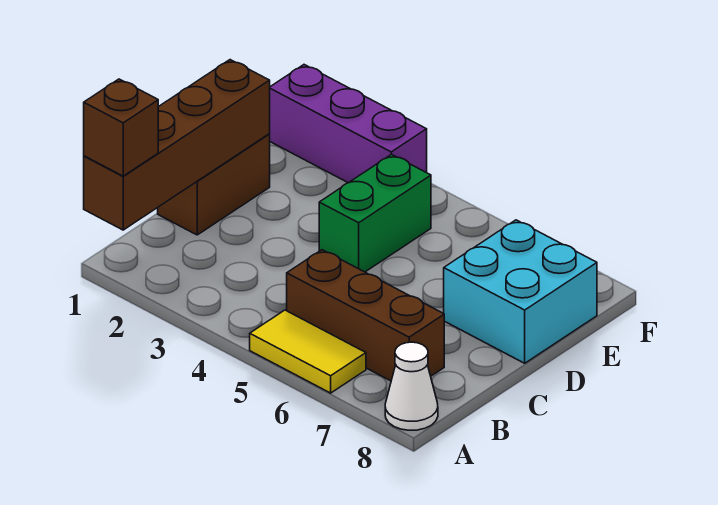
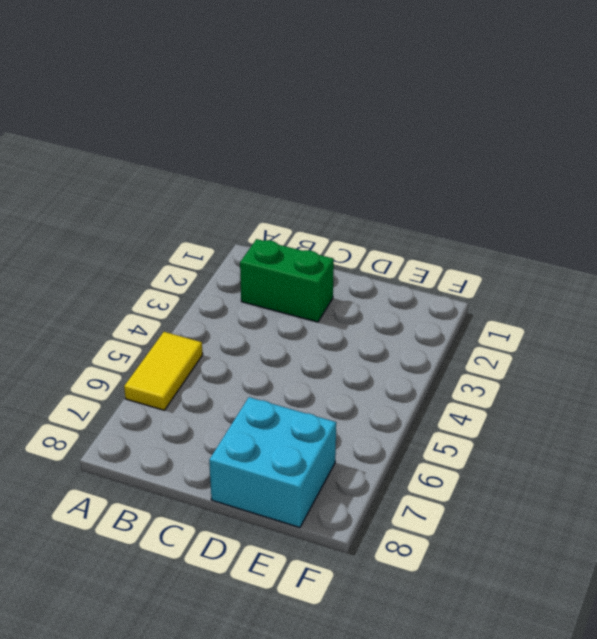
green brick B2:C2 level 1 -> green brick D4:E4 level 1
none -> white cone A8 level 1
none -> brown brick B5:B7 level 1

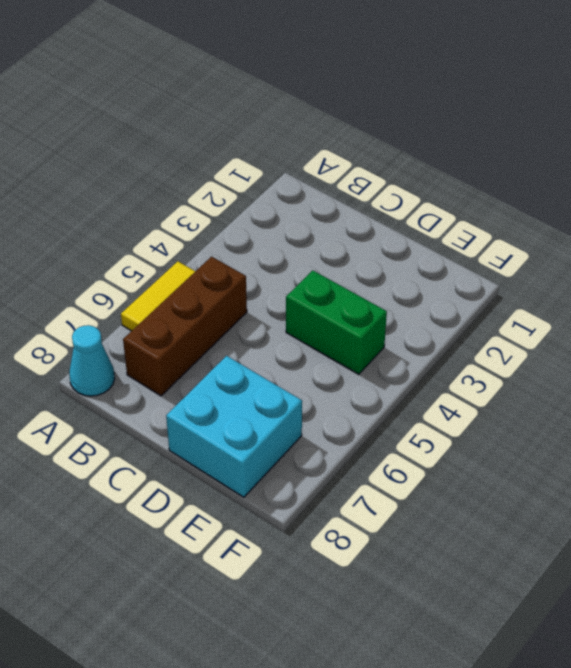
cyan cone A8 level 1 -> white cone A8 level 1
none -> brown brick C1:D1 level 1
none -> purple brick F1:F3 level 1

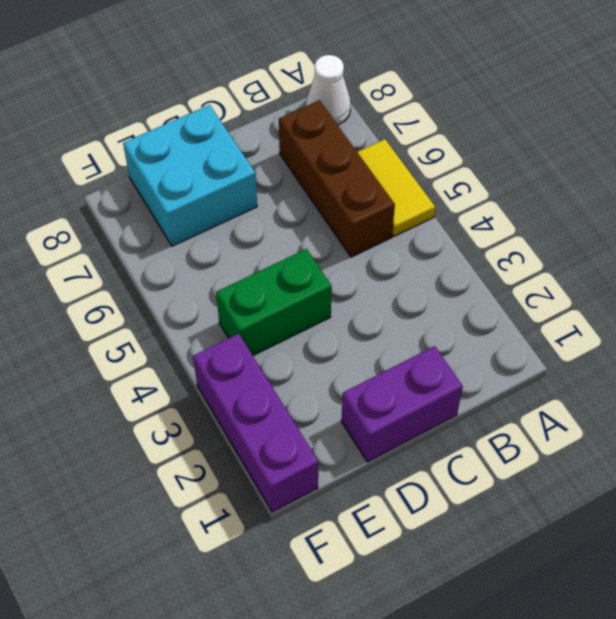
purple brick C1:D1 level 1 -> brown brick C1:D1 level 1
none -> brown brick A1:D1 level 2
none -> brown brick A1 level 3

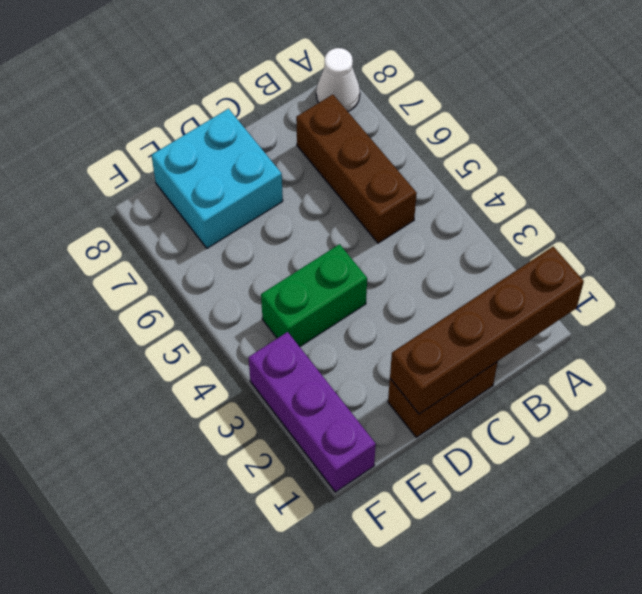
none -> yellow tile A5:A6 level 1
none -> brown brick A1 level 3

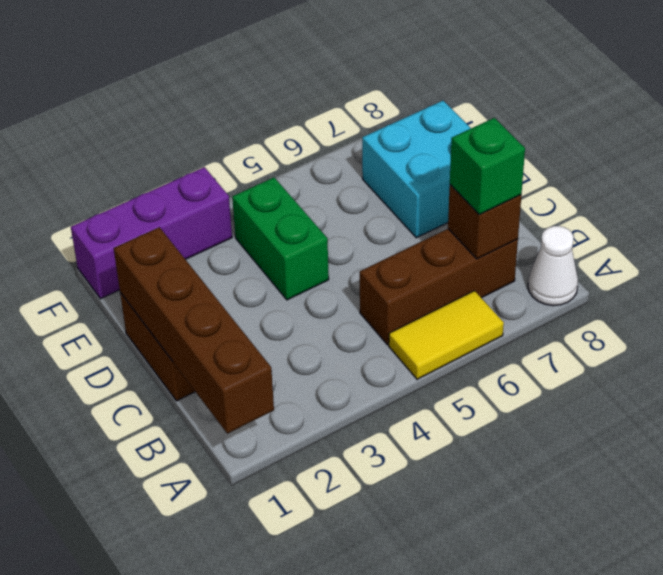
brown brick B7 level 2 -> brown brick A1 level 3
green brick B7 level 3 -> none

